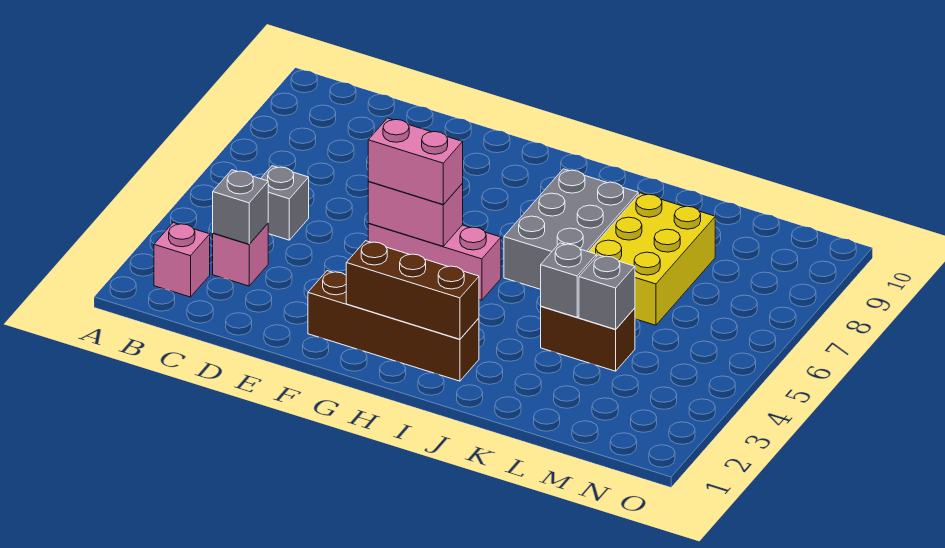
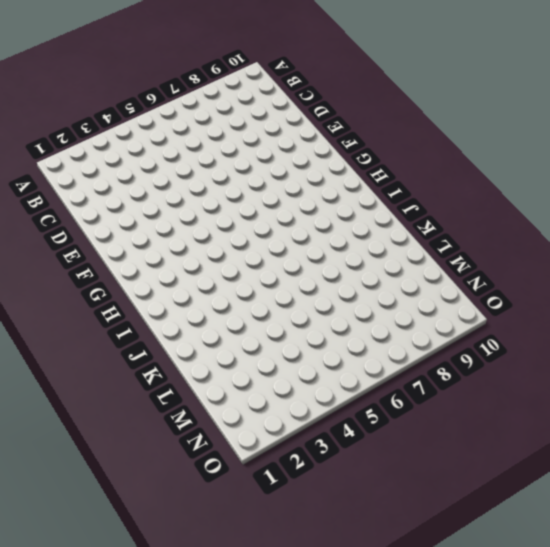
none -> pink brick B2 level 1
none -> pink brick C3 level 1
none -> grey brick C5 level 1

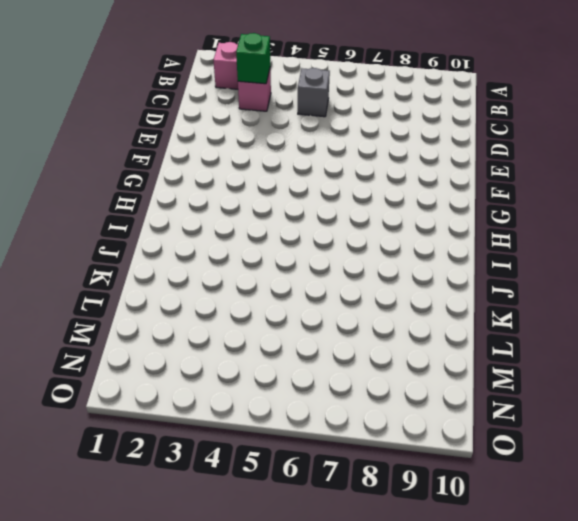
green brick C3 level 2 -> grey brick C3 level 2
none -> brown brick F2:I2 level 1
none -> pink brick F5:H5 level 1
none -> grey brick I6:J8 level 1

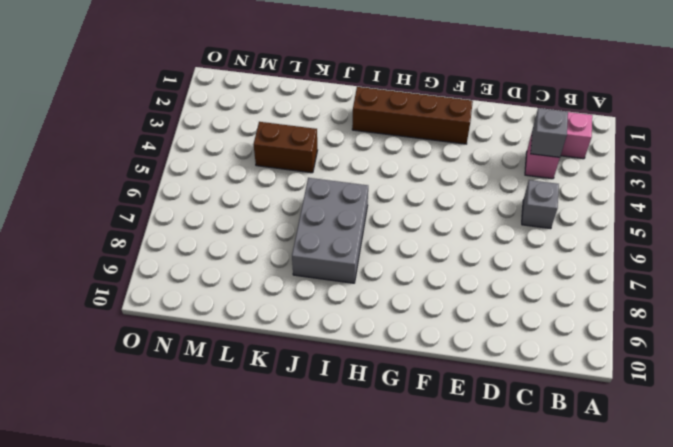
none -> pink brick F5:H5 level 1
none -> yellow brick K6:L8 level 1
none -> pink brick F5:G5 level 2

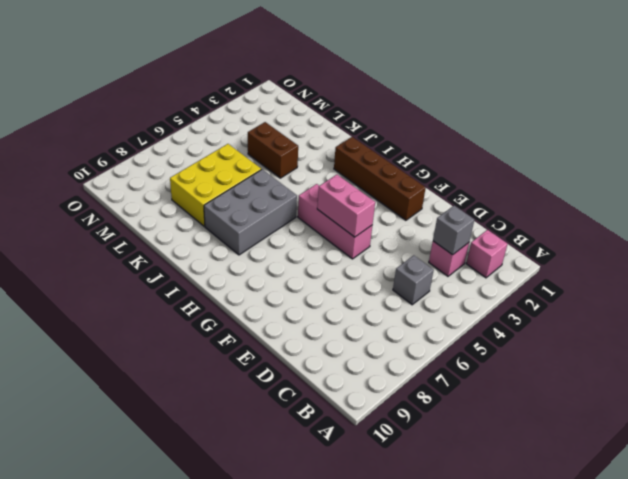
none -> brown brick G2:I2 level 2
none -> grey brick K4 level 2
none -> grey brick L4 level 2

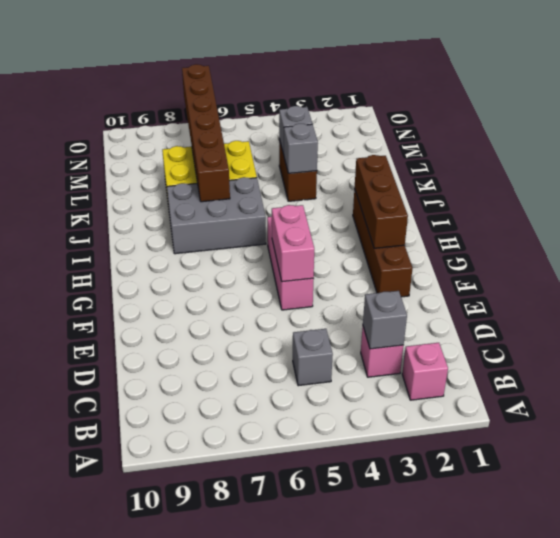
brown brick J7:O7 level 2 -> none
none -> pink brick F5:G5 level 3

